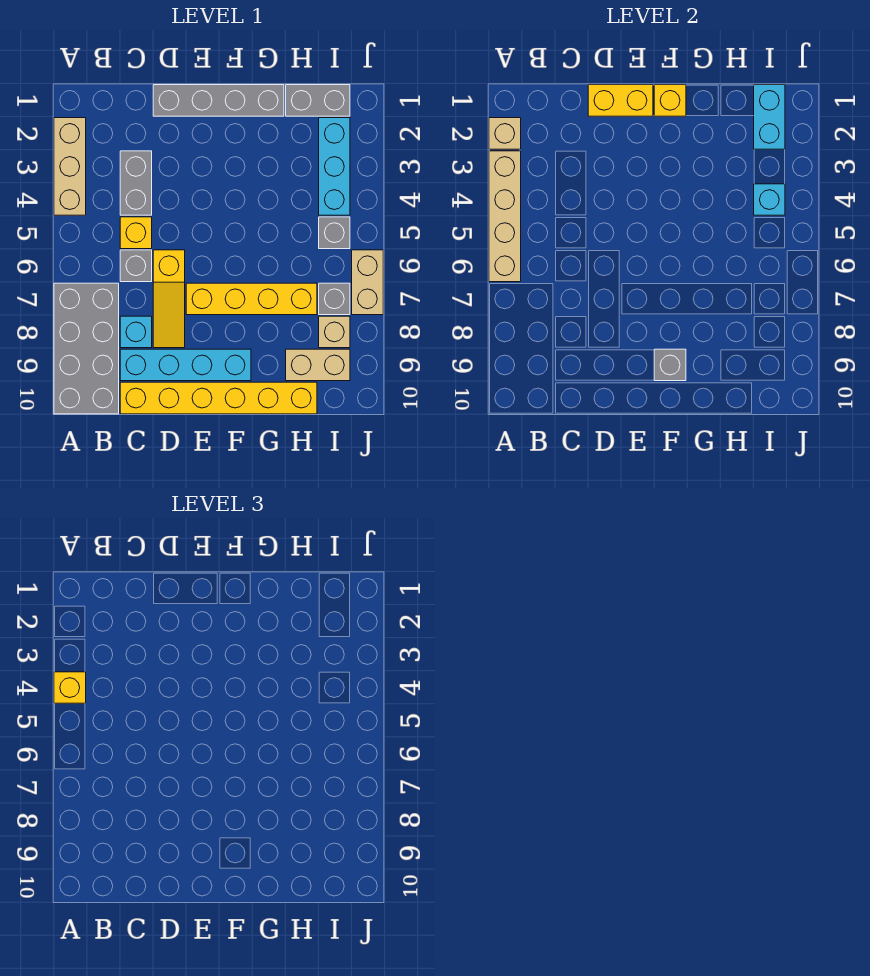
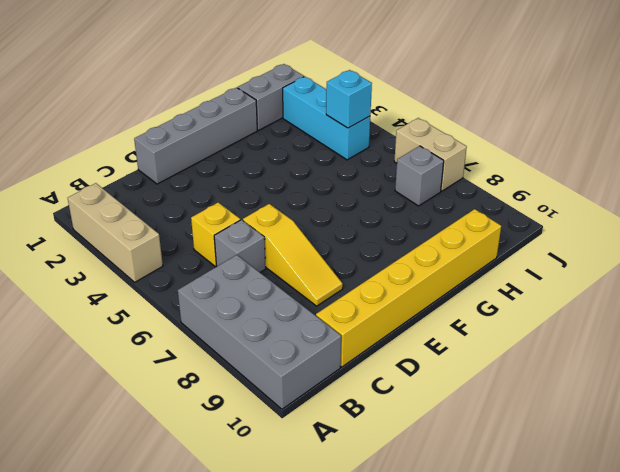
none -> grey brick C3:C4 level 1
none -> cyan brick C8 level 1
none -> cyan brick C9:F9 level 1

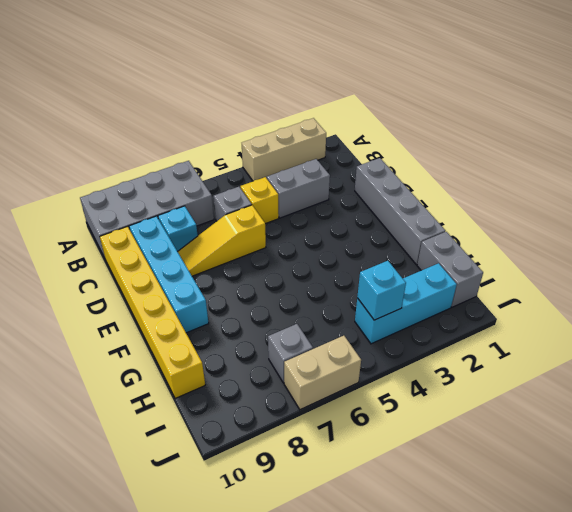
none -> yellow brick E7:H7 level 1
none -> tan brick H9:I9 level 1
none -> grey brick I5 level 1

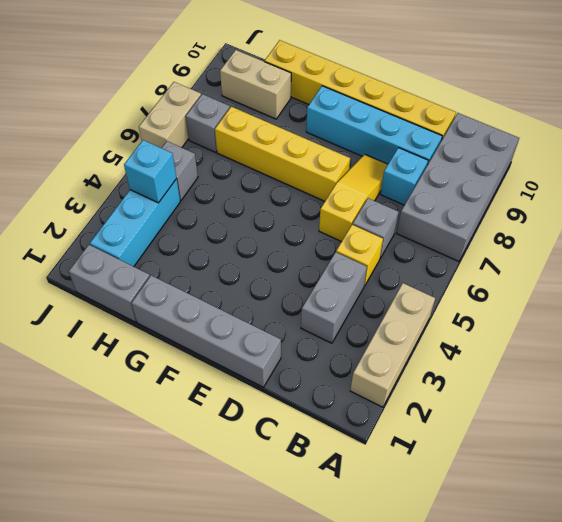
none -> tan brick I8 level 1
none -> tan brick A2 level 2
none -> tan brick A3:A6 level 2

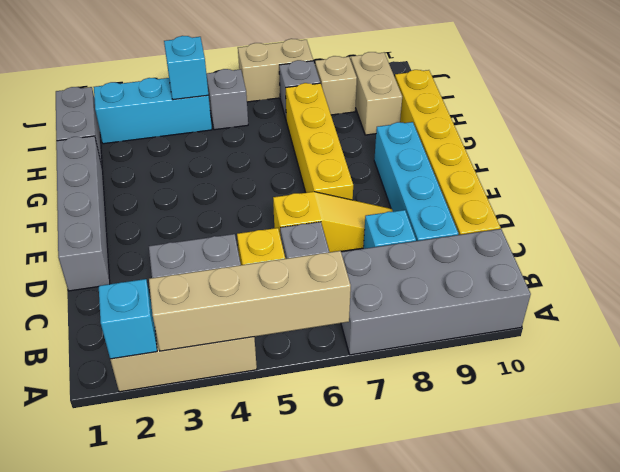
cyan brick A2 level 2 -> tan brick A2 level 2
none -> yellow brick D1:E1 level 2
none -> yellow brick F1 level 2
none -> grey brick F9 level 2

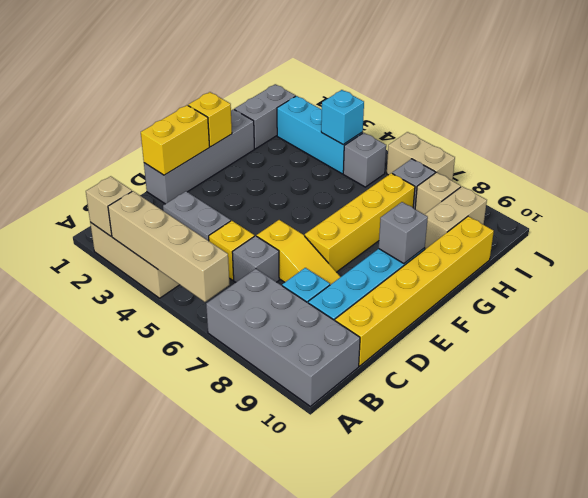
none -> cyan brick I1:I2 level 2
none -> yellow brick A4 level 3

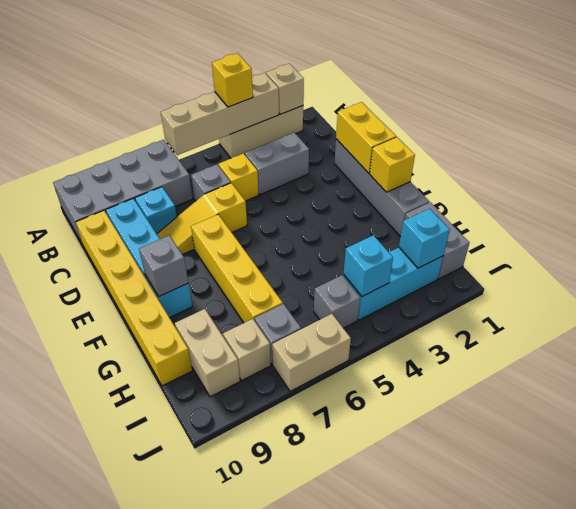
cyan brick I2 level 2 -> cyan brick I1:I2 level 2

